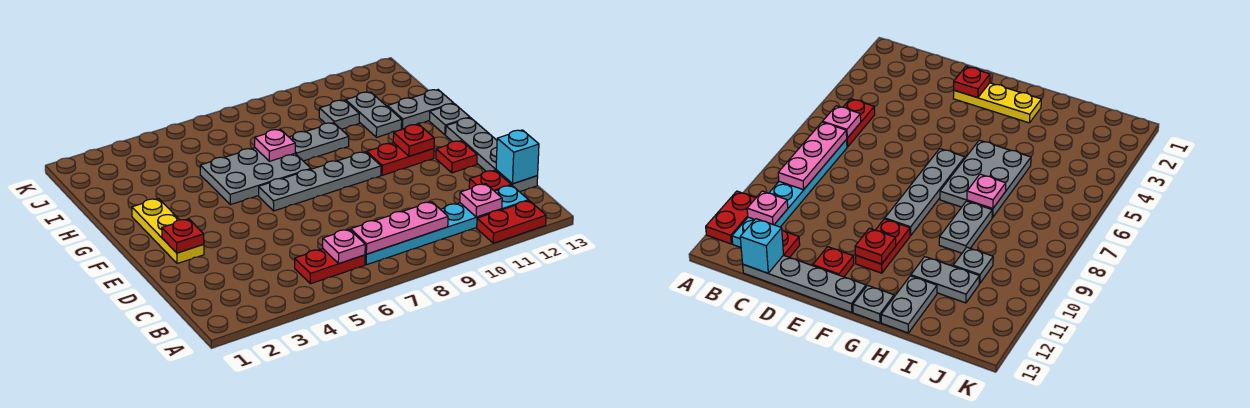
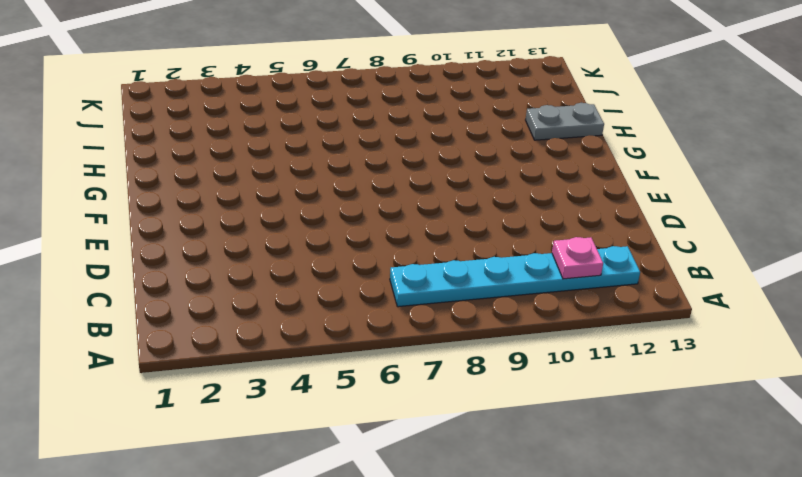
none -> red plate A11:A12 level 1
none -> red plate B5:B6 level 1
none -> red plate C12 level 1

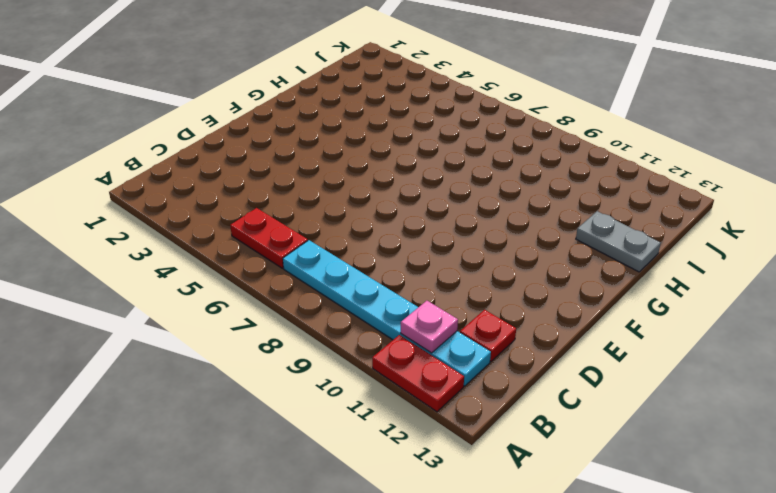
none -> grey plate C13:F13 level 1
none -> yellow plate E2:G2 level 1
none -> red plate E12 level 1

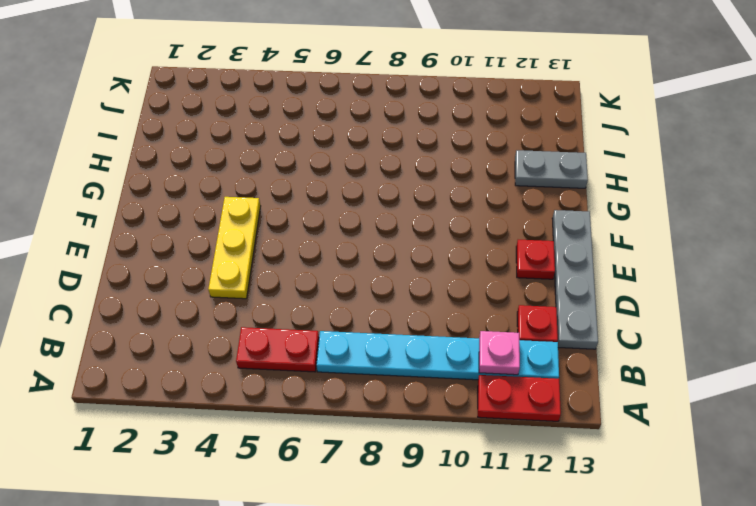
yellow plate D4:F4 level 1 -> yellow plate E2:G2 level 1
none -> grey plate F6:F9 level 1
none -> red plate F10:F11 level 1
none -> grey plate G5:H7 level 1

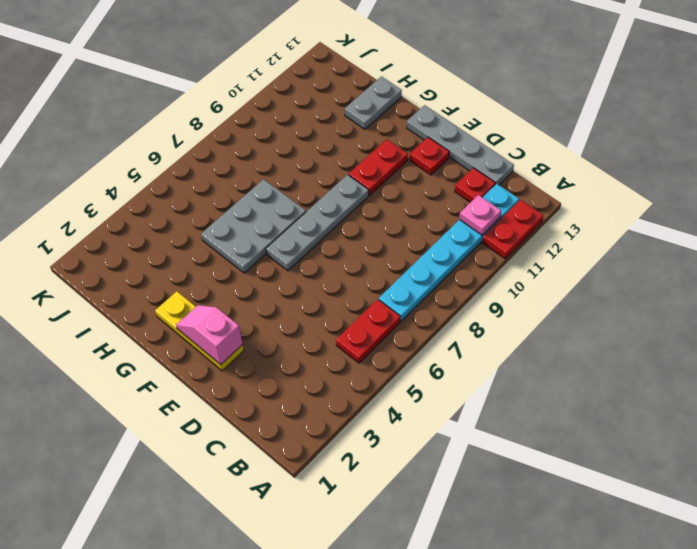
pink slope E2:F2 level 2 top E -> red plate E2 level 2
none -> grey plate G13 level 1
none -> grey plate H8:H9 level 1
none -> grey plate H11:I11 level 1

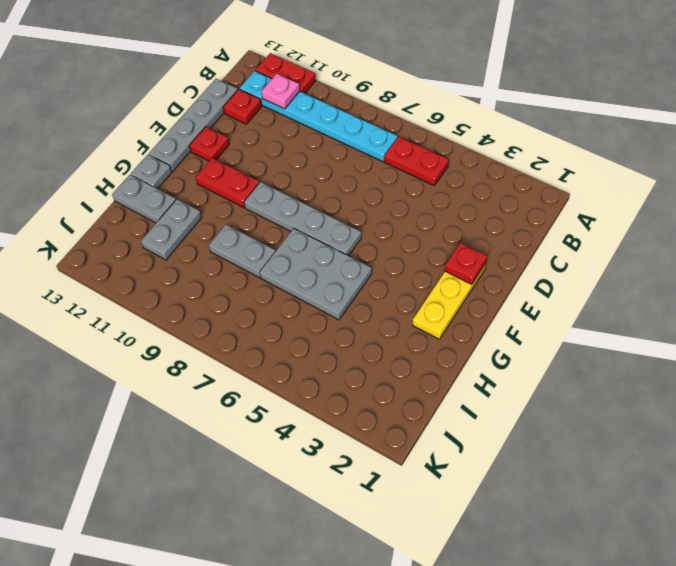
none -> grey plate I10 level 1
none -> pink plate B6 level 2
none -> pink plate B7:B9 level 2

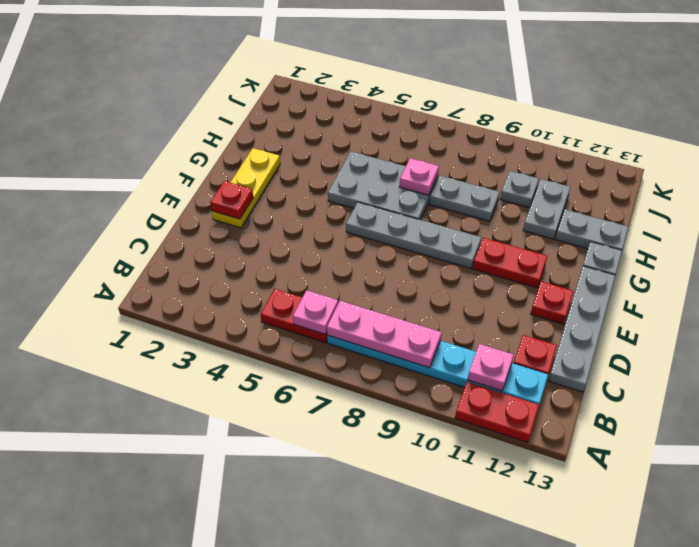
none -> cyan brick C13 level 2
none -> red plate F11 level 2

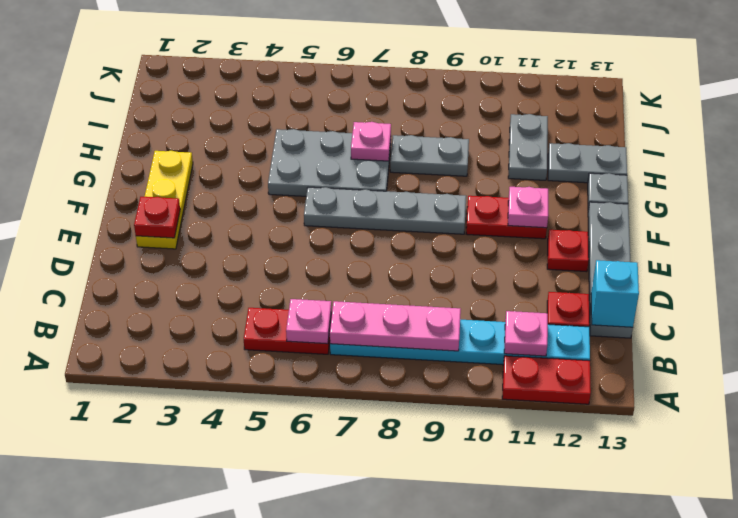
pink plate F11 level 2 -> red plate F11 level 2
none -> grey plate I10 level 1

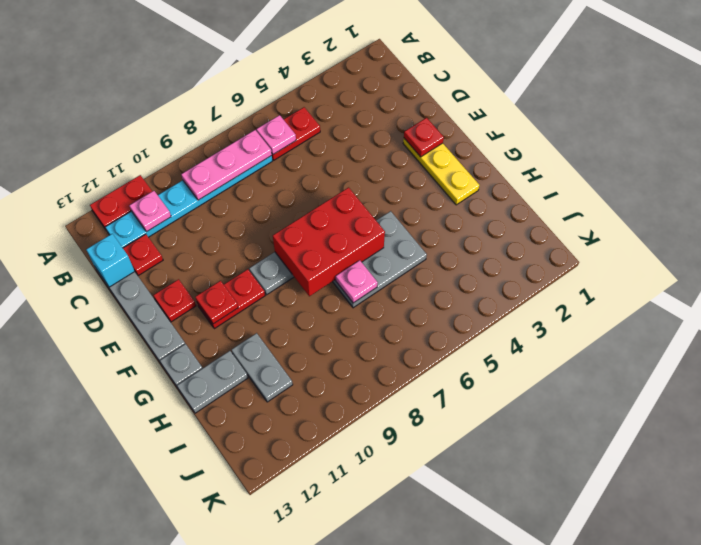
red brick F6:G8 level 2 -> none
none -> grey plate H8:H9 level 1
none -> grey plate I10 level 1

